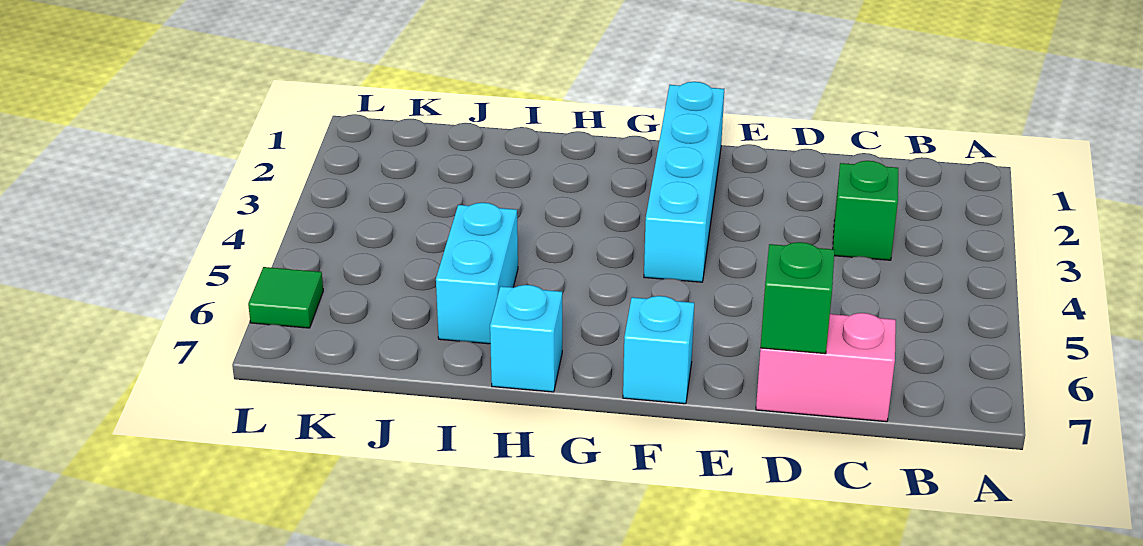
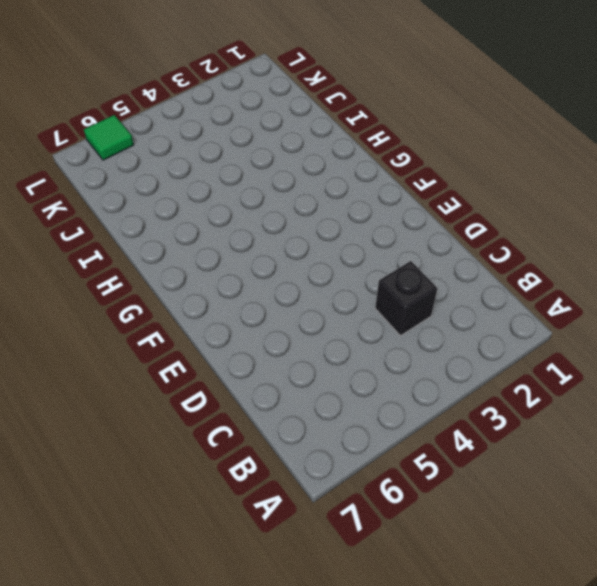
black brick C3 level 1 -> green brick C3 level 1
none -> pink brick C7:D7 level 1
none -> cyan brick F1:F4 level 1

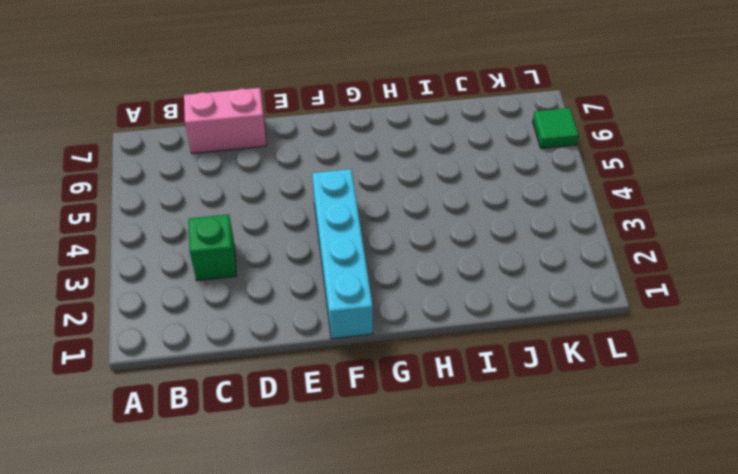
none -> cyan brick F7 level 1
none -> cyan brick H7 level 1

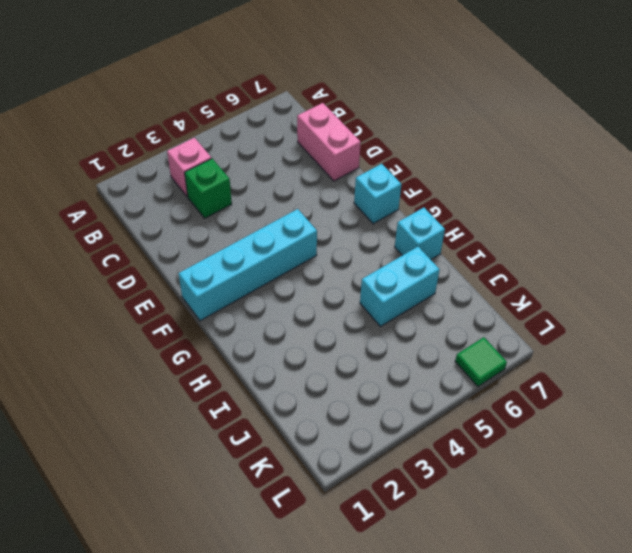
pink brick B3 level 1 -> none
none -> green brick D7 level 2

